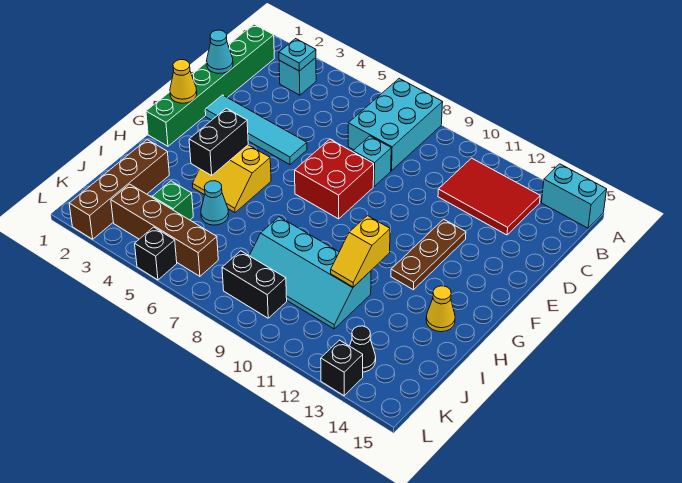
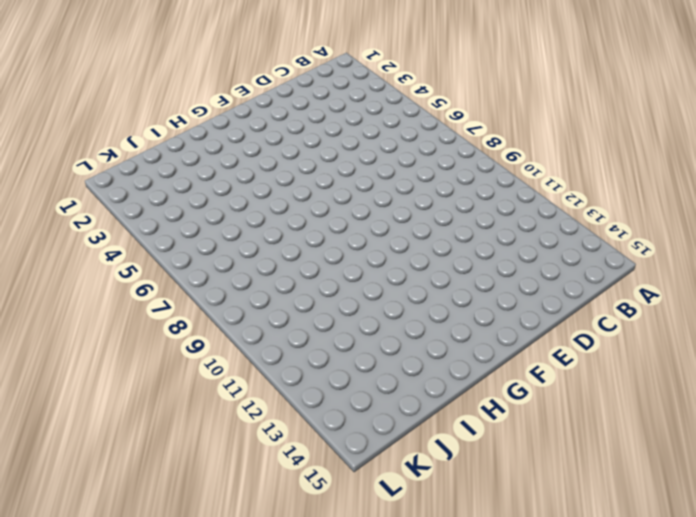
none -> cyan brick A7:C8 level 1
none -> cyan brick A14:A15 level 1
none -> green brick B1:G1 level 1

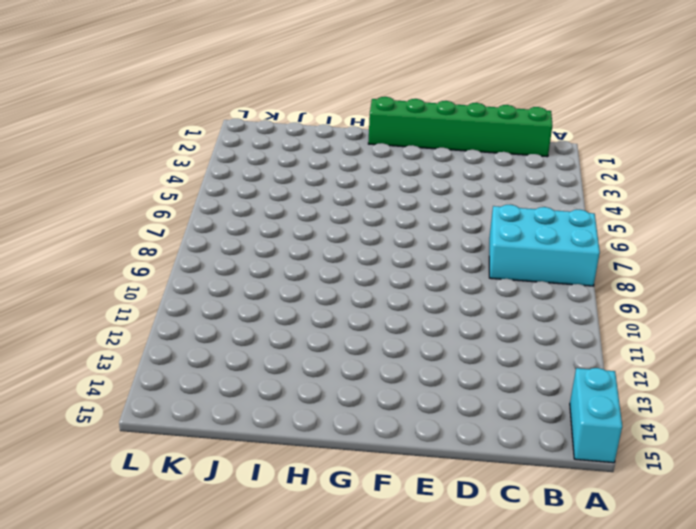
none -> cyan brick B3 level 1
none -> red tile B11:C13 level 1
none -> cyan brick D8 level 1

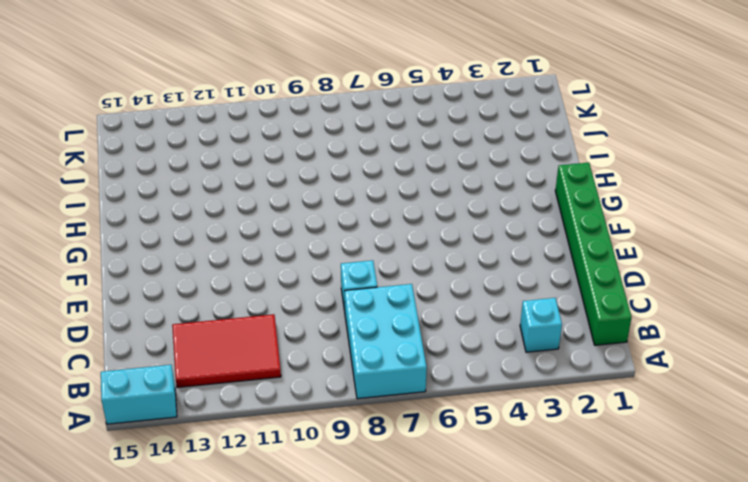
none -> cyan tile E2:E5 level 1
none -> red brick E7:F8 level 1
none -> brown plate E12:G12 level 1

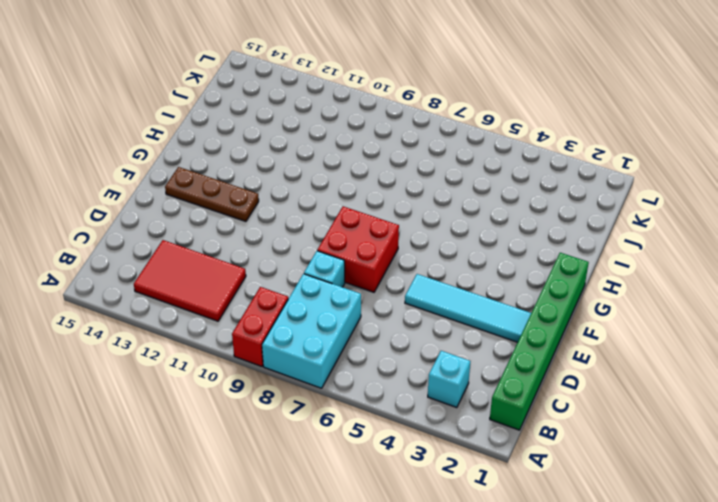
red brick A9:B9 level 1 -> none
brown plate F12:F14 level 1 -> brown plate E12:G12 level 1
none -> cyan brick A14:A15 level 1
none -> yellow slope G4:H5 level 1 top G
none -> yellow cone H14 level 1

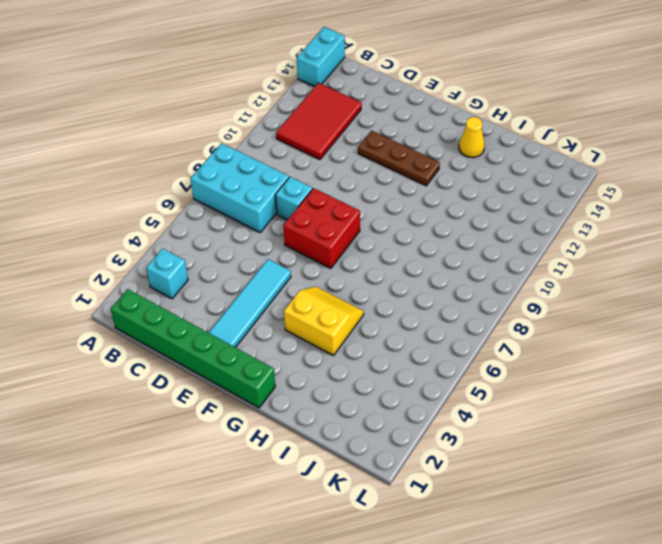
yellow slope G4:H5 level 1 top 4 -> yellow slope G4:H5 level 1 top G
none -> brown brick I2:L2 level 1
none -> cyan cone I5 level 1
none -> cyan slope I8:J11 level 1 top I

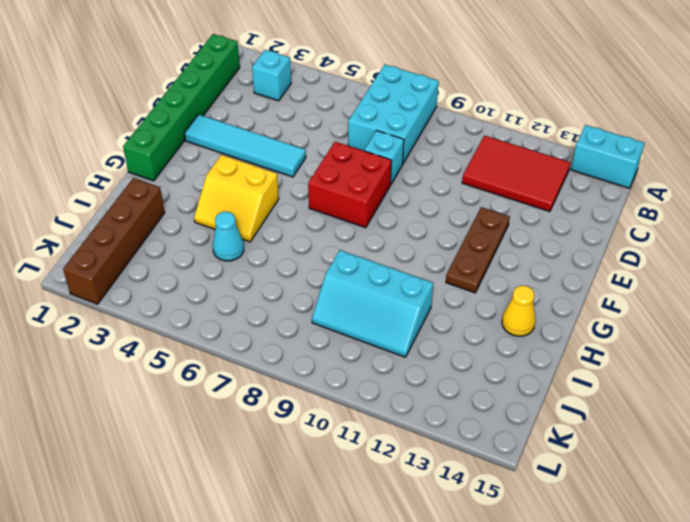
cyan slope I9:J11 level 1 top I -> cyan slope I8:J11 level 1 top I
none -> green brick J4 level 1
none -> brown brick K3:K6 level 1
none -> black brick K8:K9 level 1

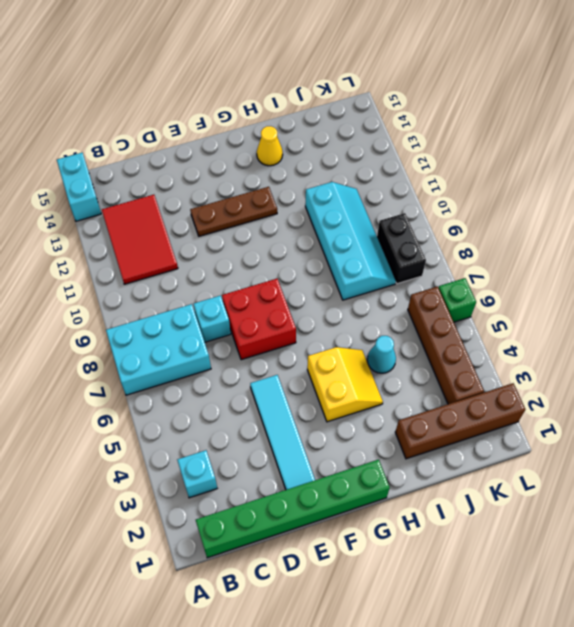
green brick L6 level 1 -> green brick J4 level 1
none -> black cone K13 level 1
none -> black brick L5 level 1
none -> black brick L13 level 1

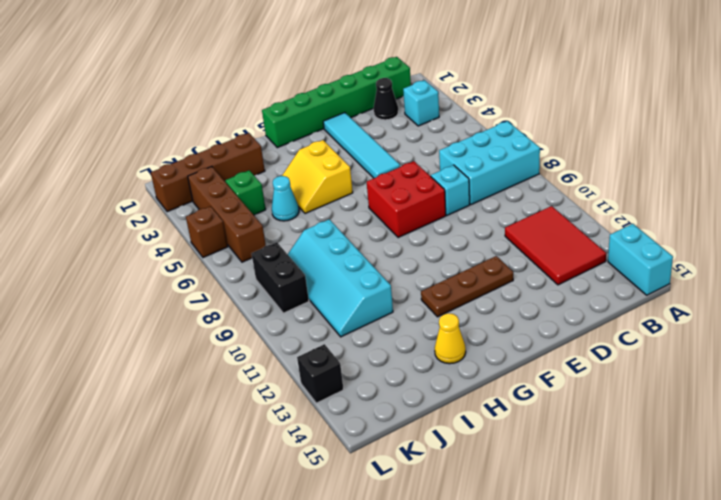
black cone C2 level 1 -> black cone K13 level 1
brown brick L5 level 1 -> black brick L5 level 1
none -> cyan plate B3 level 2
none -> cyan cone D1 level 2
none -> yellow cone F1 level 2

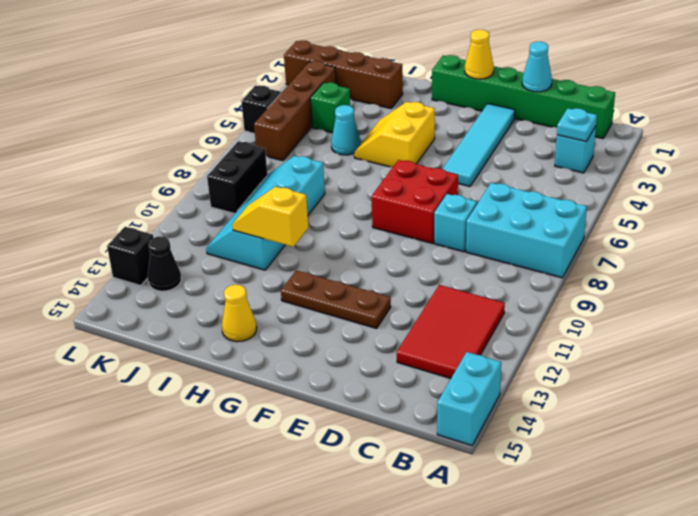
none -> black brick G4:H4 level 2

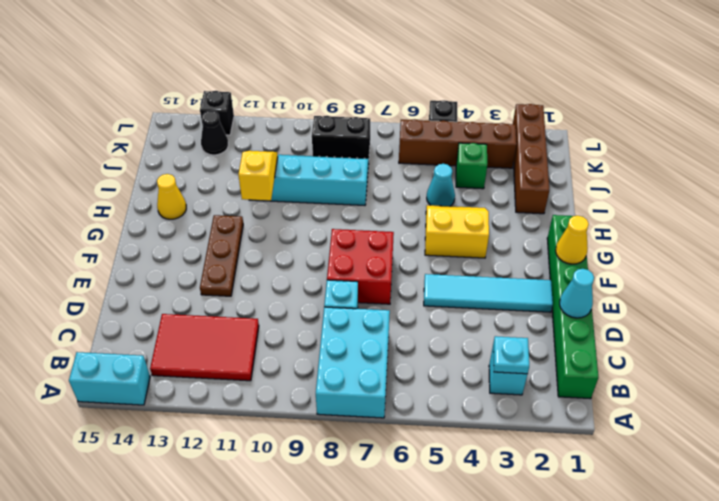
none -> black brick G4:H4 level 2

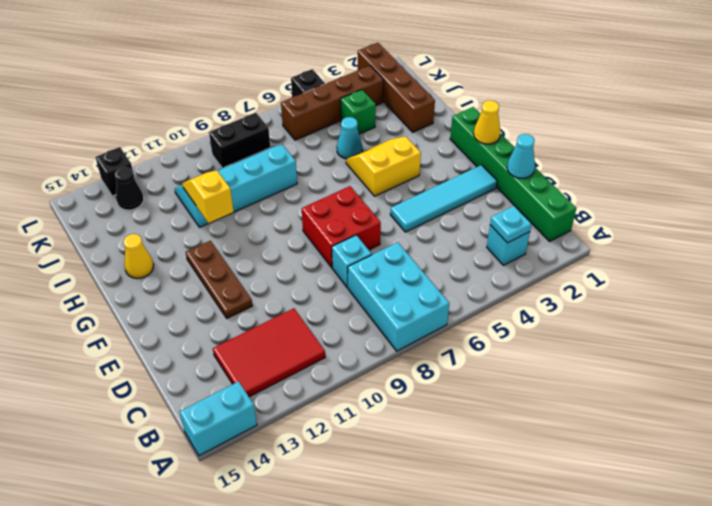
none -> black brick G4:H4 level 2

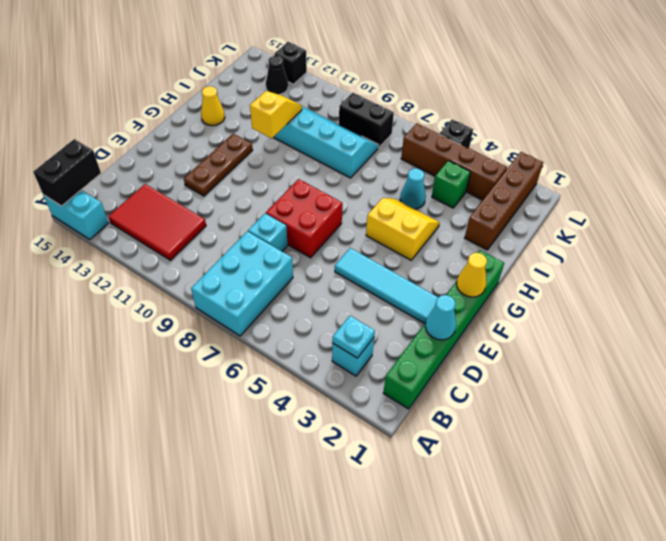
black brick A15:B15 level 2 -> black brick G4:H4 level 2

